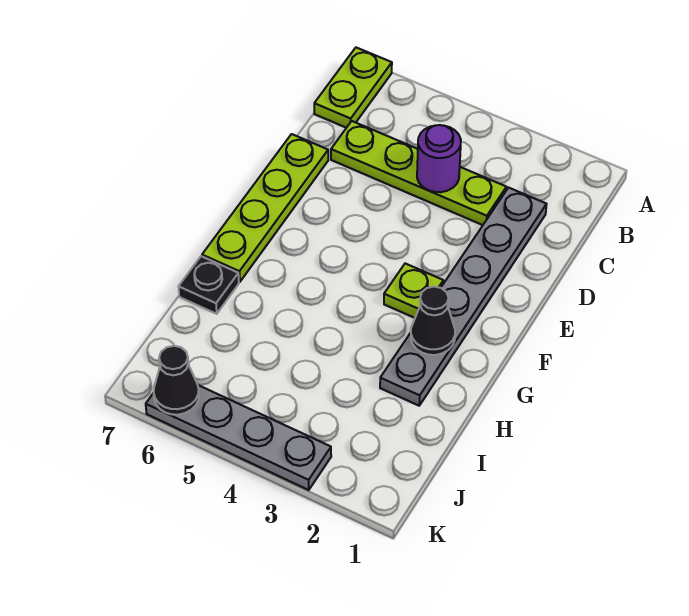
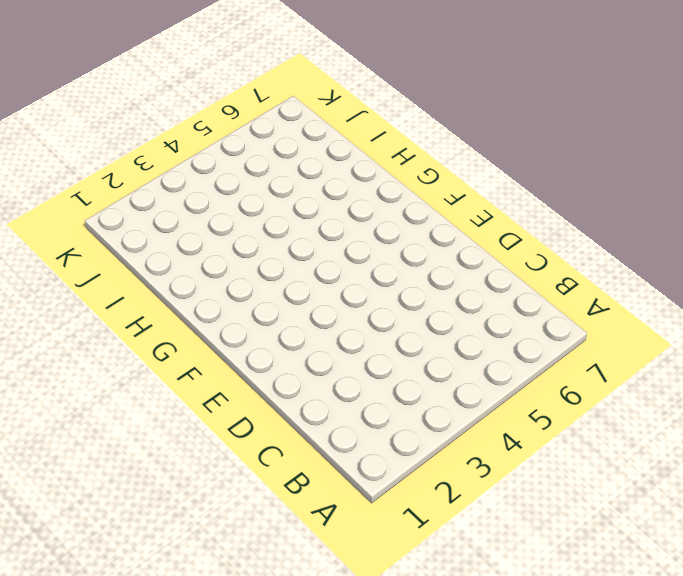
none -> lime plate A7:B7 level 1
none -> grey plate C2:H2 level 1

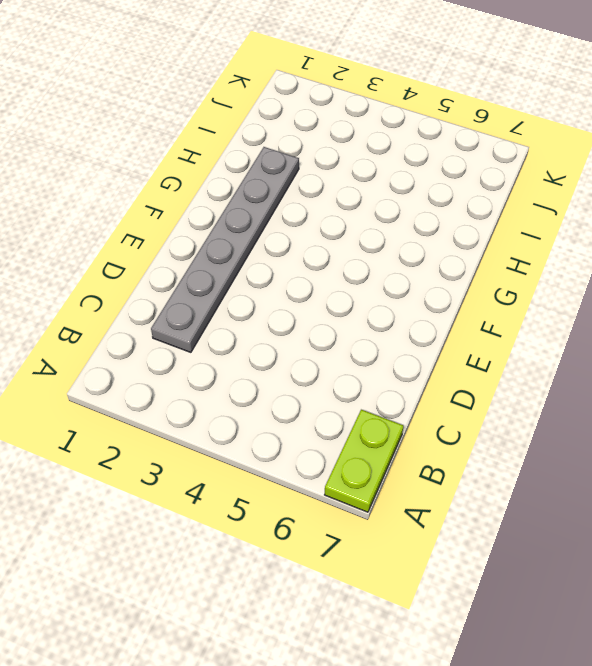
none -> lime plate C3:C6 level 1
none -> lime plate D7:G7 level 1

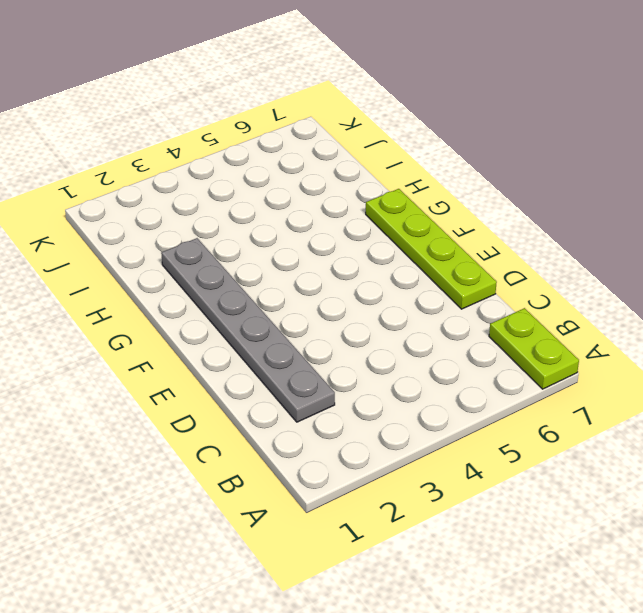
none -> lime plate C3:C6 level 1
none -> lime plate F3 level 1

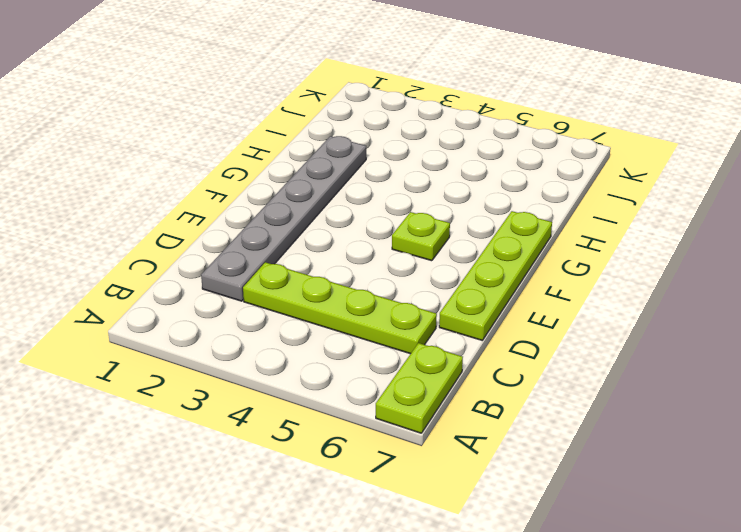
lime plate F5 level 1 -> lime plate F3 level 1
none -> black plate H7 level 1
none -> grey plate K3:K6 level 1

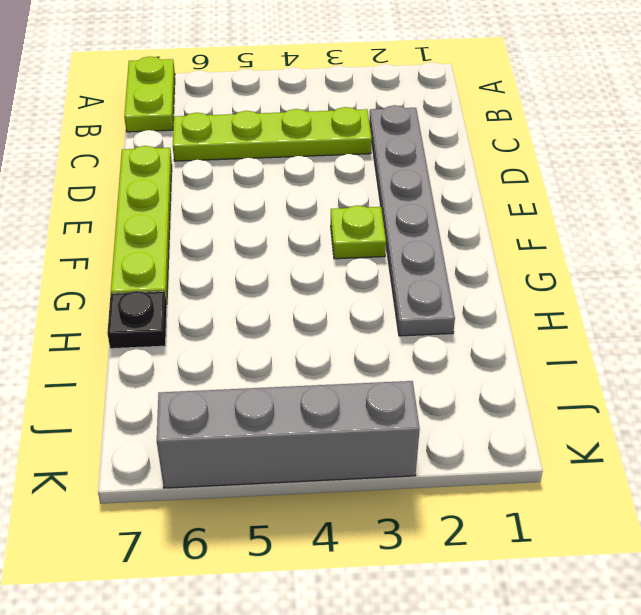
grey brick K3:K6 level 1 -> grey plate K3:K6 level 1
none -> purple round brick C4 level 2
none -> black cone G2 level 2

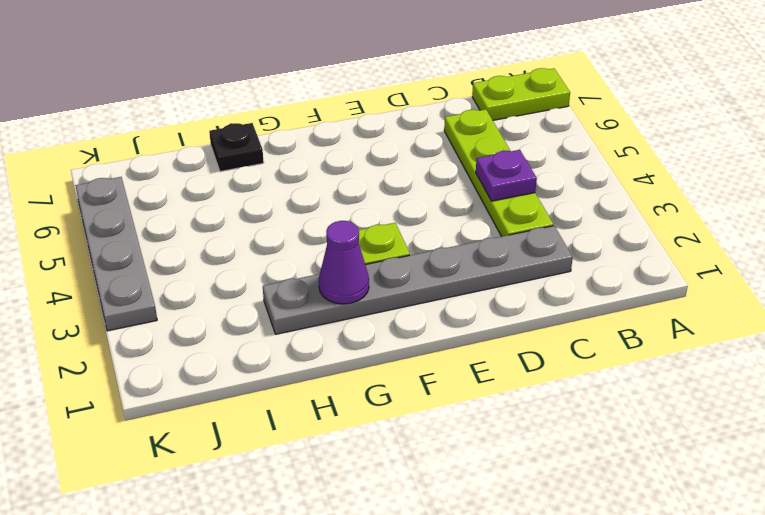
purple plate C4 level 2 -> purple round brick C4 level 2
purple cone G2 level 2 -> black cone G2 level 2
none -> lime plate D7:G7 level 1
none -> black cone K6 level 2

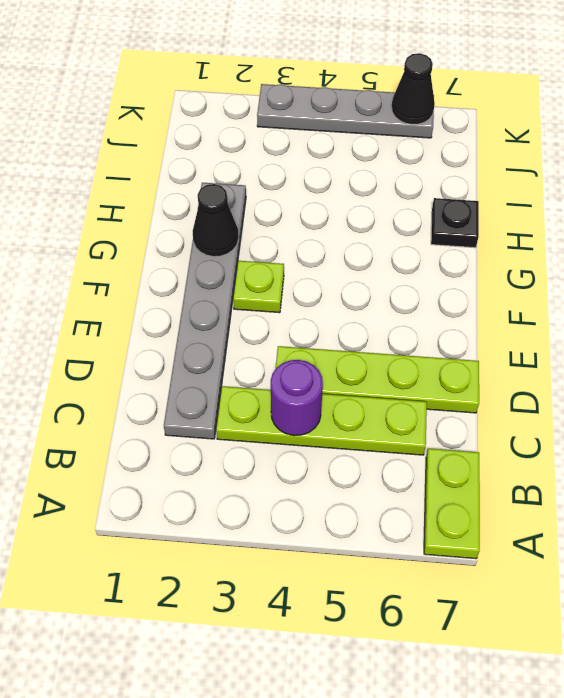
lime plate D4:D7 level 1 -> lime plate D7:G7 level 1

